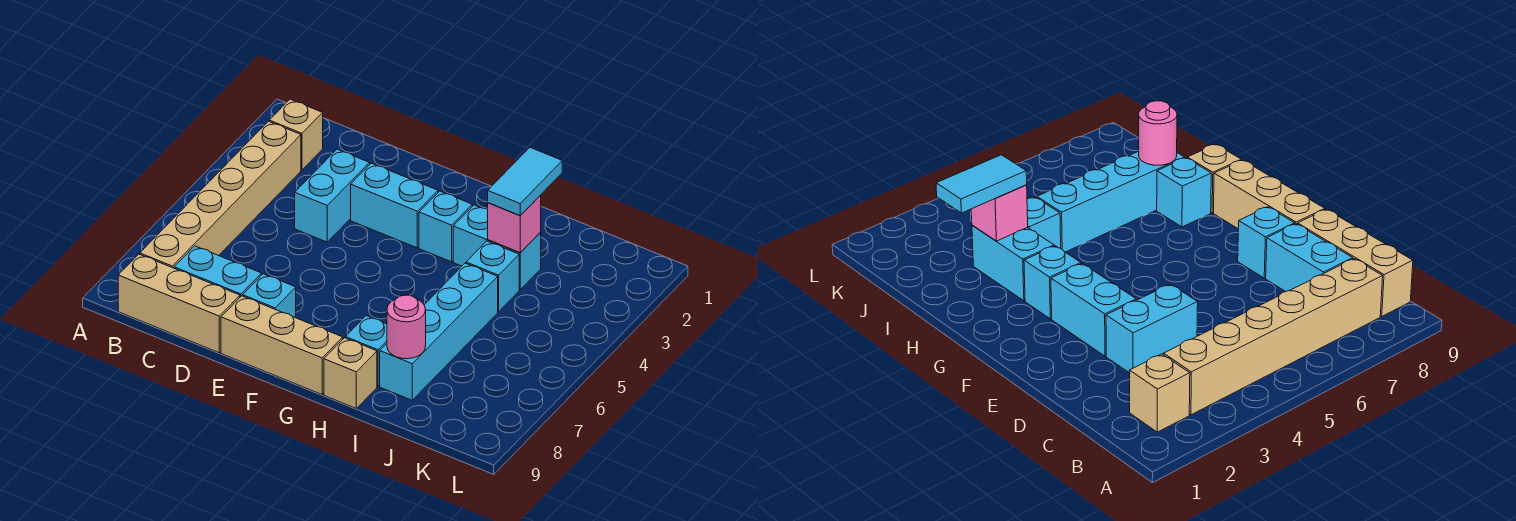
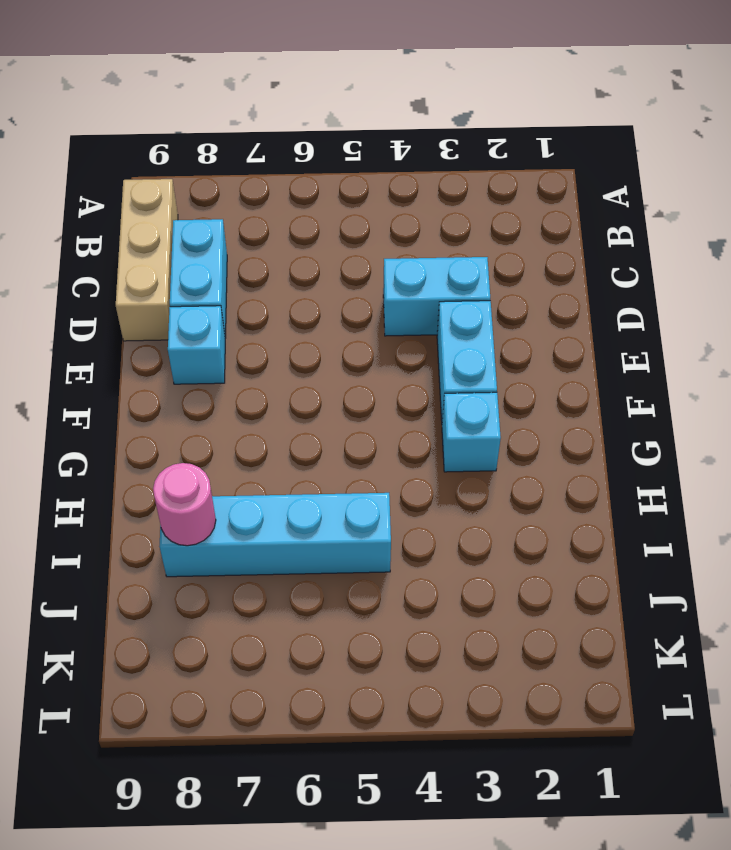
none -> tan brick B2 level 1
none -> tan brick B3:B8 level 1
none -> tan brick E9:G9 level 1

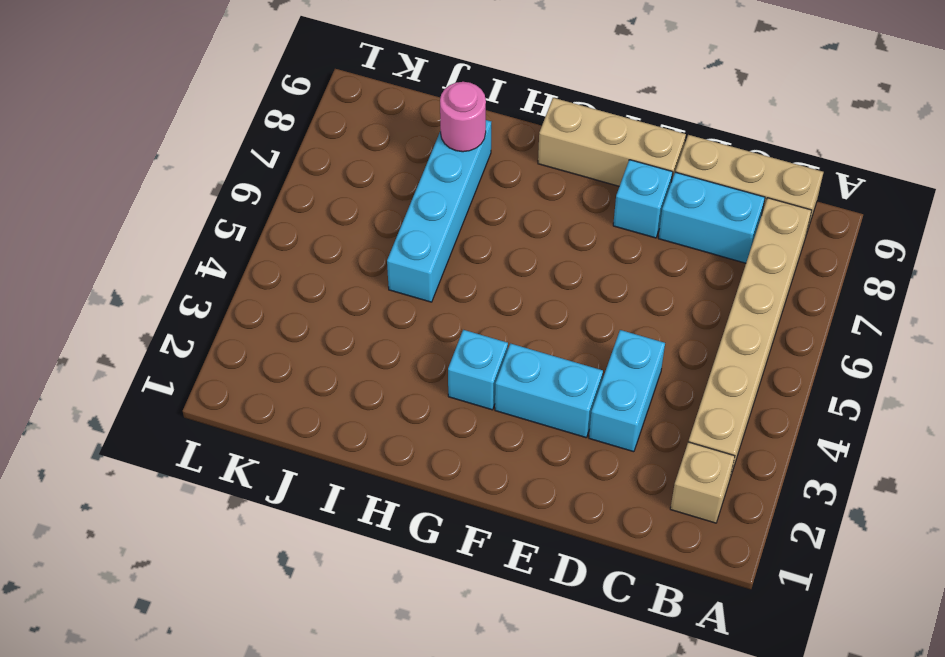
none -> cyan brick H3:I3 level 1
none -> cyan brick H8 level 1
none -> tan brick H9 level 1

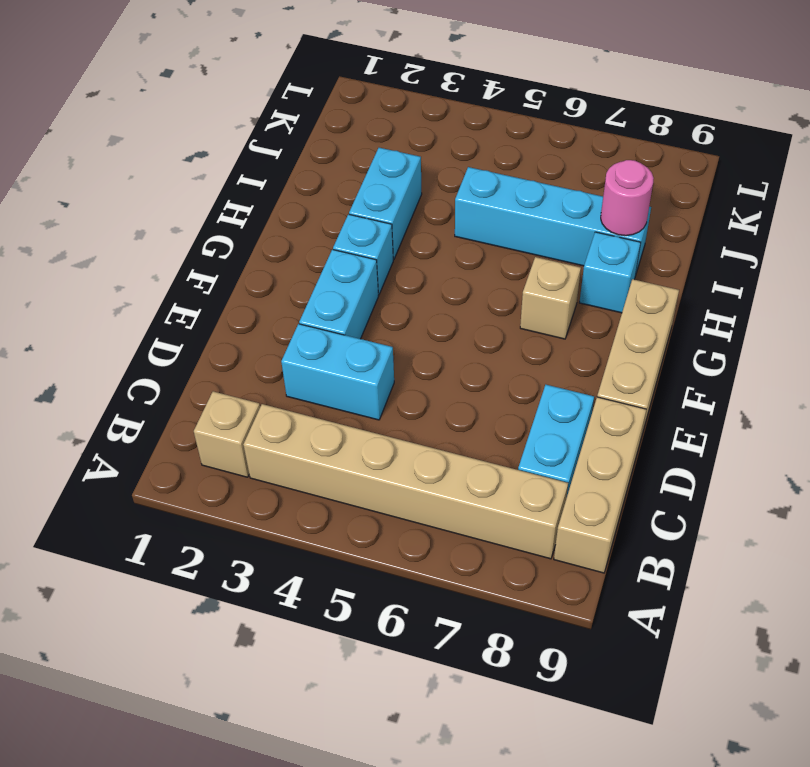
tan brick G7 level 1 -> tan brick H9 level 1
none -> cyan brick E8 level 1
none -> cyan brick I4 level 1
none -> pink brick I3 level 2

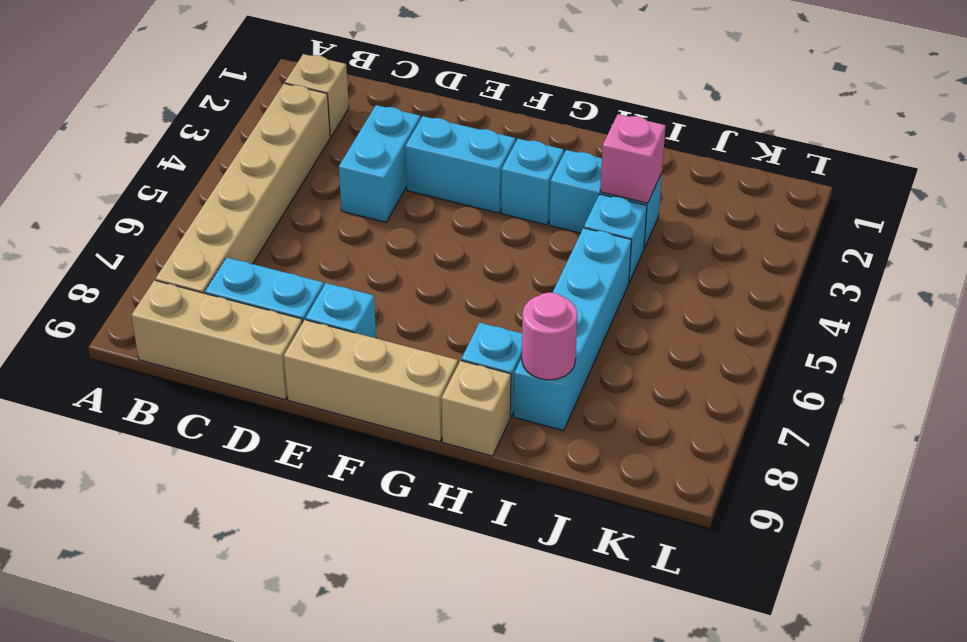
none -> cyan tile I2:I3 level 3

